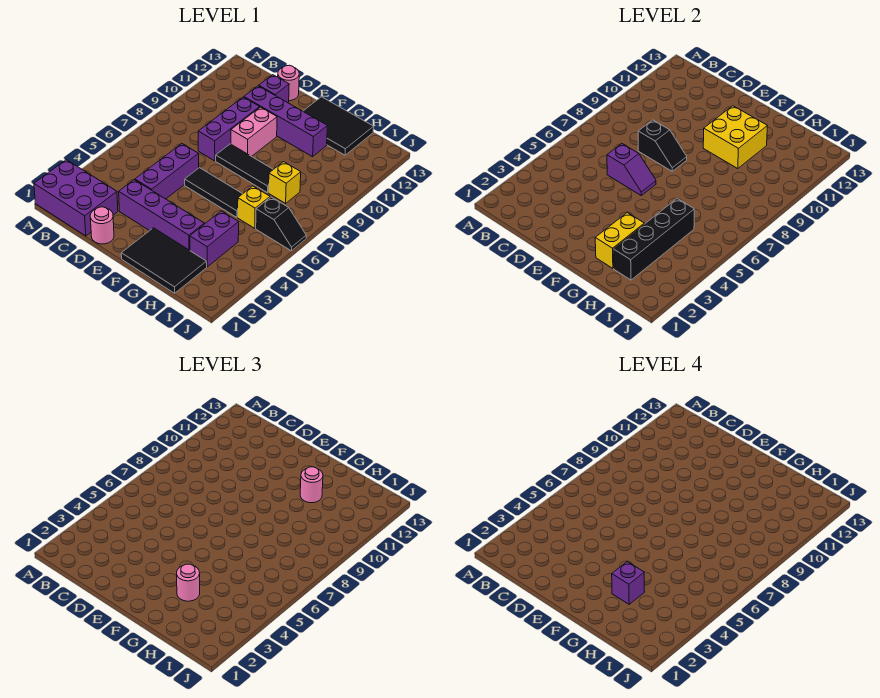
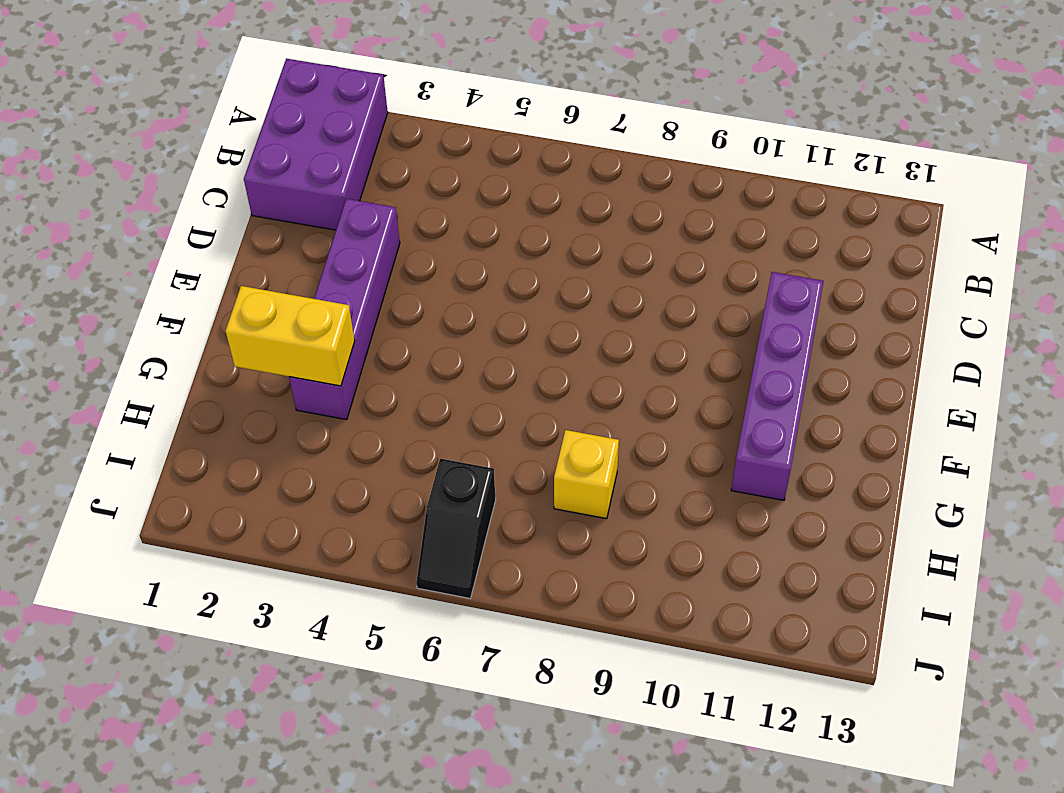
none -> pink round brick D1 level 1
none -> purple brick D4:D6 level 1
none -> purple brick D8:D10 level 1

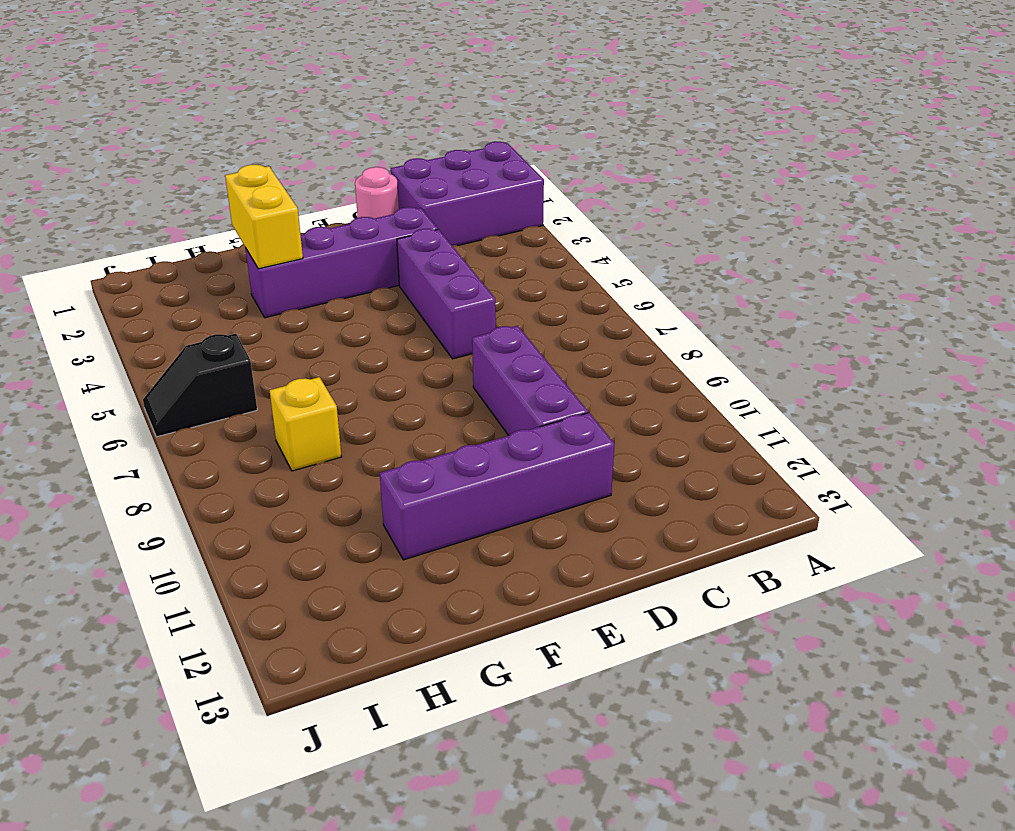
none -> purple brick D12 level 1
none -> pink round brick D13 level 1
none -> black tile E6:G6 level 1

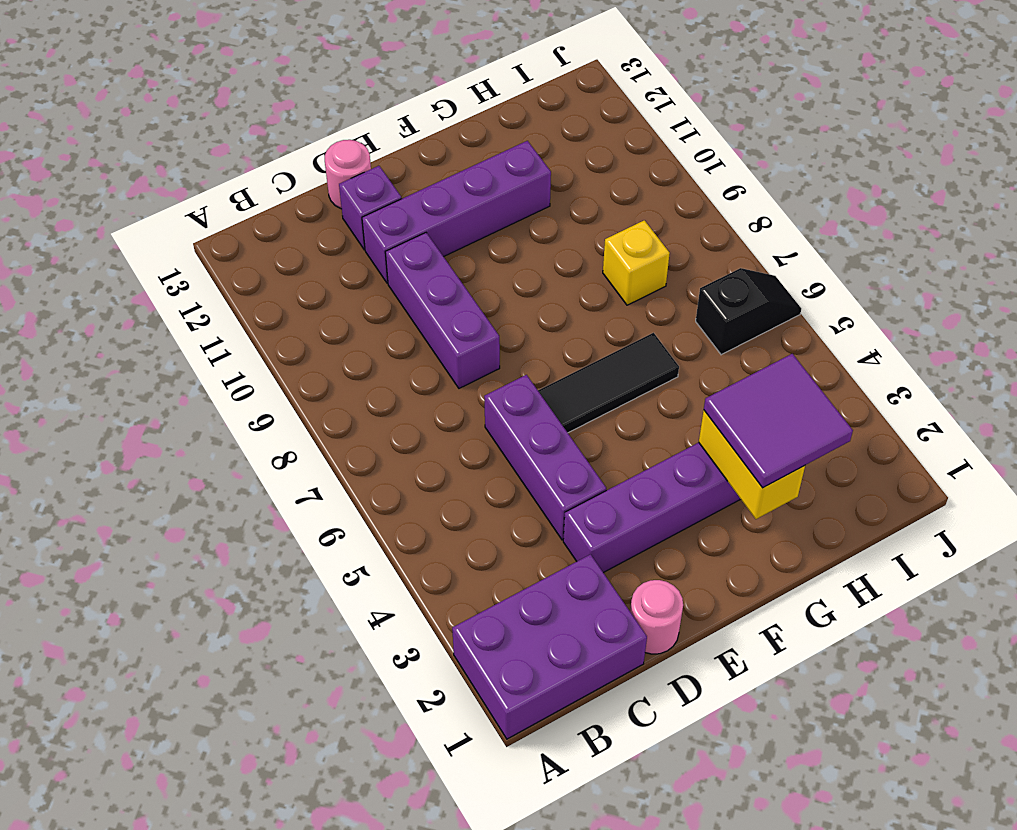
purple tile G2:H3 level 3 -> pink round brick G3 level 3
none -> black tile E8:G8 level 1
none -> pink brick E9:E10 level 1
none -> black tile F1:H2 level 1

